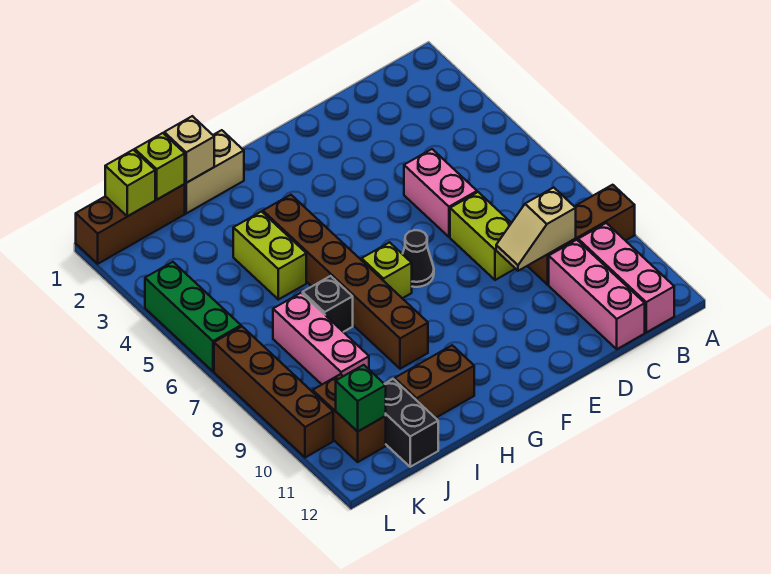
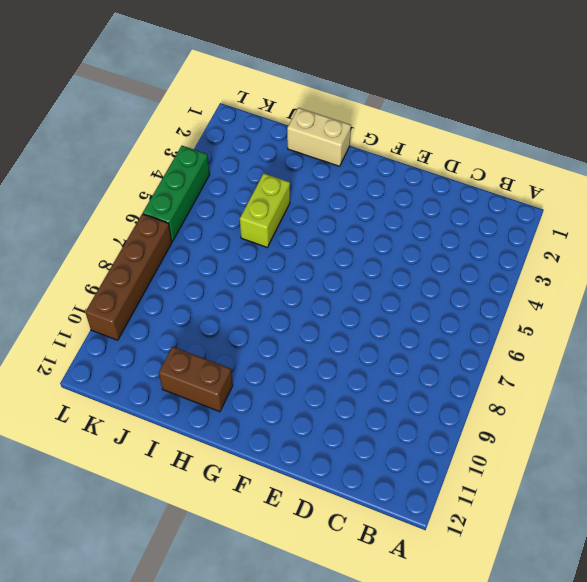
none -> brown brick A9:C9 level 1
none -> pink brick B10:B12 level 1
none -> pink brick C10:C12 level 1

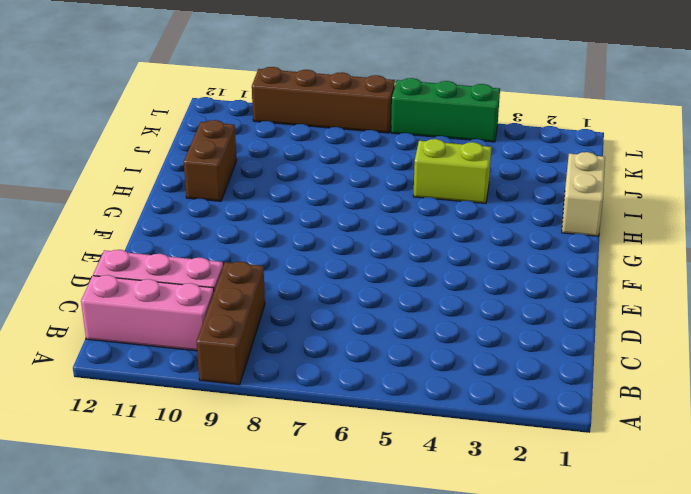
none -> pink brick D5:D6 level 1
none -> lime brick D7:D8 level 1
none -> black cone F7 level 1

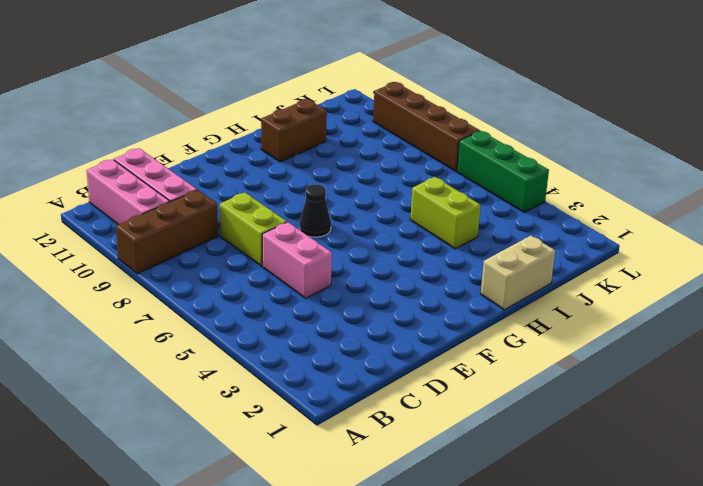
none -> lime brick G7 level 1
none -> brown brick H4:H9 level 1
none -> black brick I7 level 1

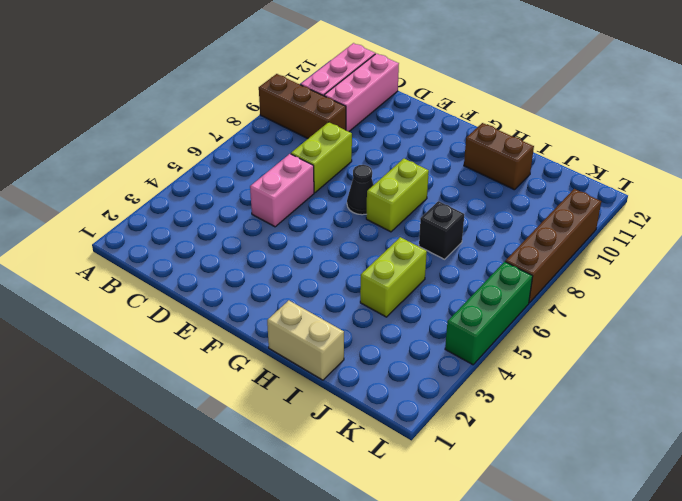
lime brick G7:G8 level 1 -> lime brick G7 level 1
none -> brown brick H4:H9 level 1
none -> brown brick J1:L1 level 1
none -> pink brick J7:J9 level 1

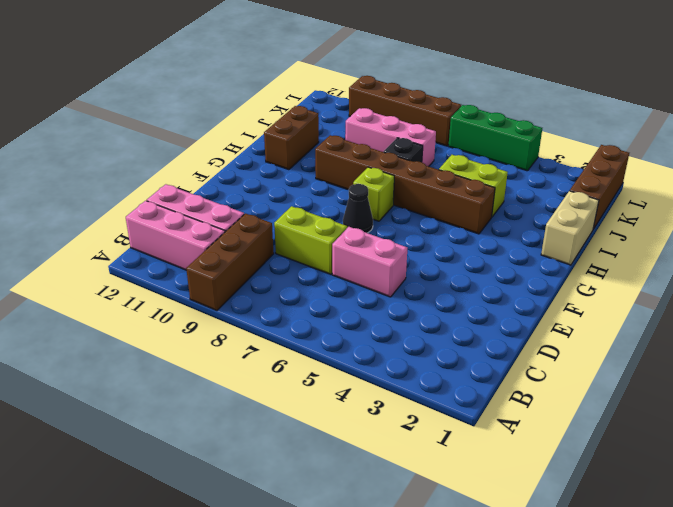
none -> black brick J11:J12 level 1
none -> brown brick K10:K11 level 1
none -> tan slope C9:D9 level 2 top C

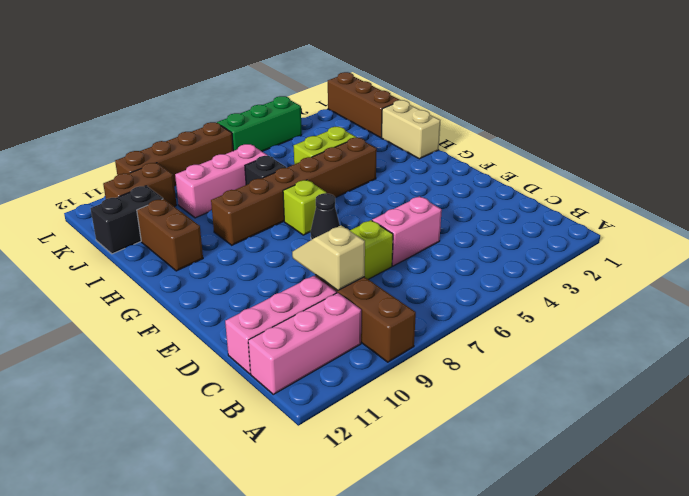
none -> tan brick I1 level 2
none -> lime brick J1 level 2
none -> lime brick K1 level 2

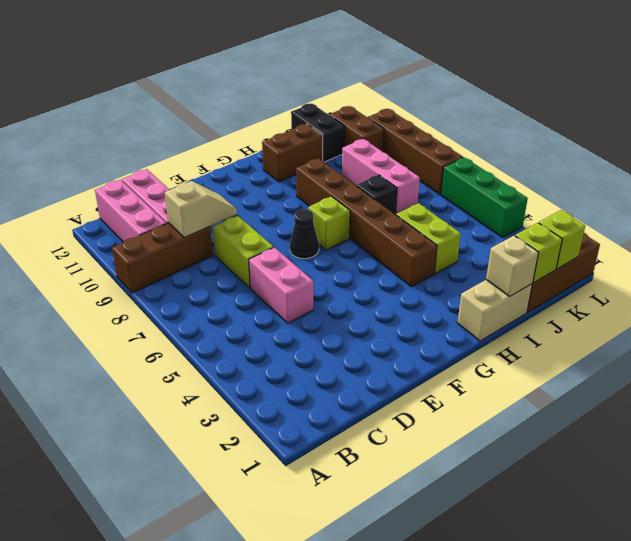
none -> green brick K11 level 2

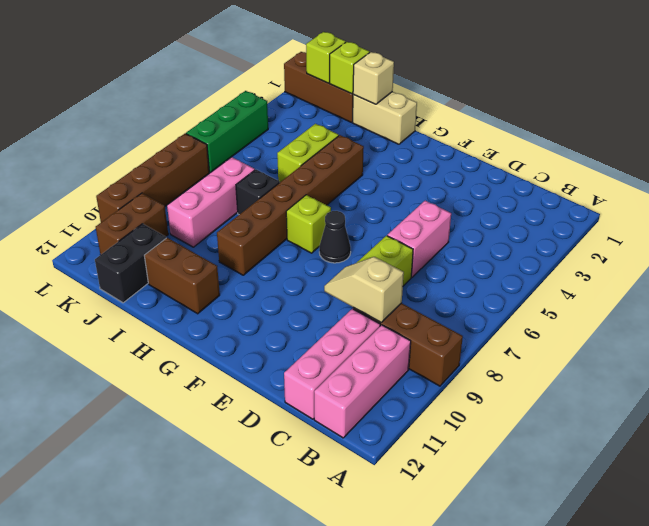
none -> green brick K11 level 2

